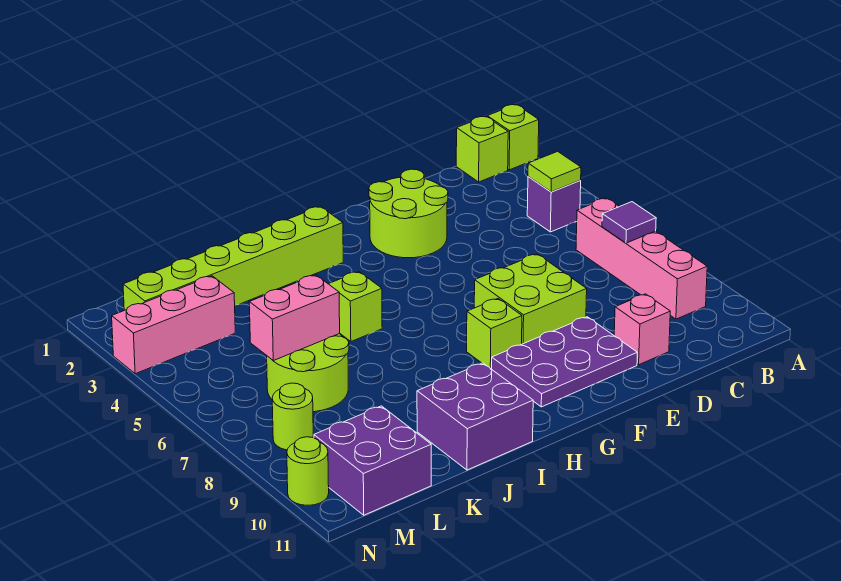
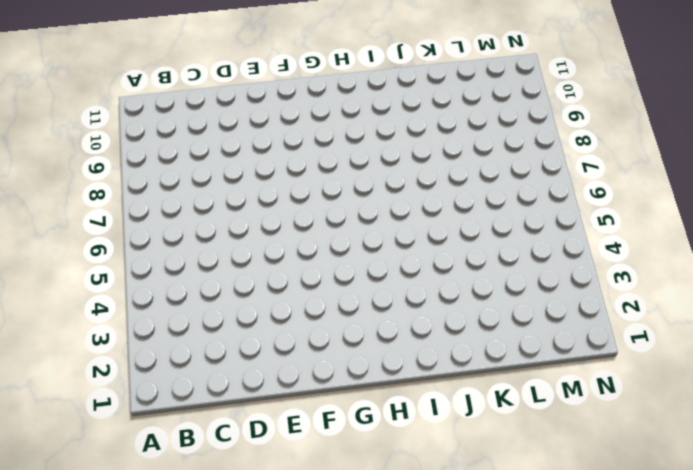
none -> lime brick A1 level 1
none -> lime brick B1 level 1
none -> purple brick B4 level 1

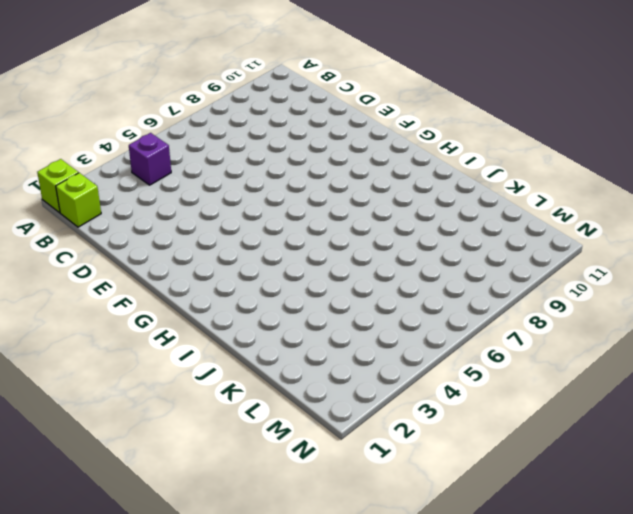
none -> pink brick B6:B9 level 1
none -> pink brick D10 level 1
none -> lime round brick E2:F3 level 1

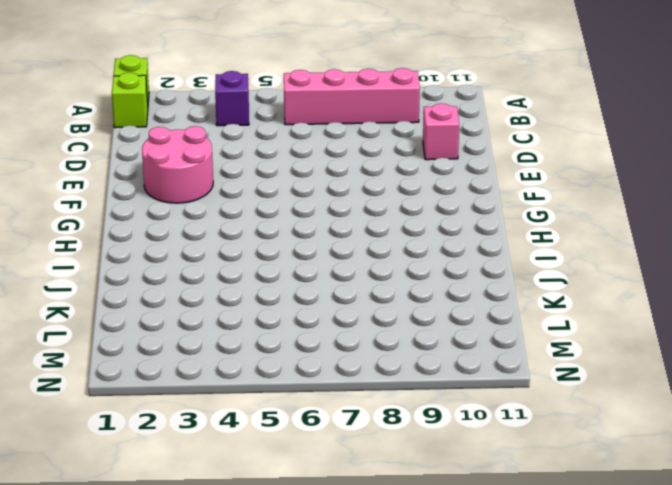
pink round brick E2:F3 level 1 -> lime round brick E2:F3 level 1
none -> lime brick E7:F8 level 1
none -> purple plate E9:G10 level 1
none -> lime brick G8 level 1

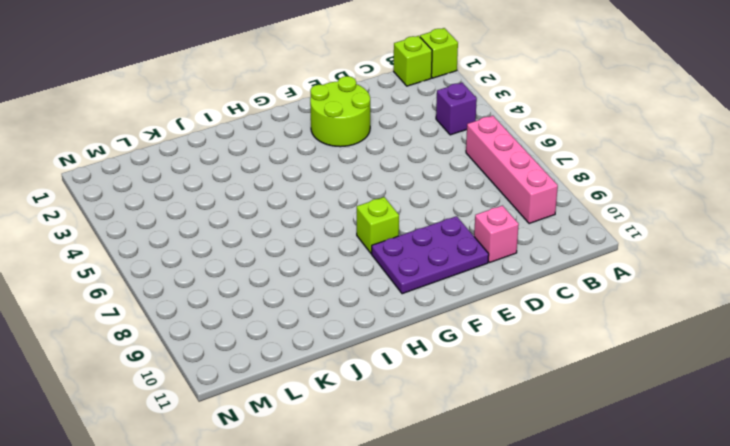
none -> lime brick E7:F8 level 1
none -> lime brick H2:M2 level 1
none -> lime brick I5 level 1

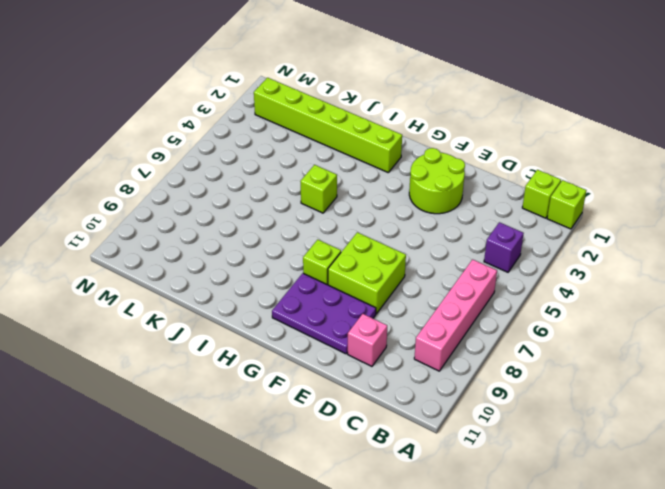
none -> purple brick I10:J11 level 1
none -> lime round brick K6:L7 level 1
none -> pink brick L3:N3 level 1

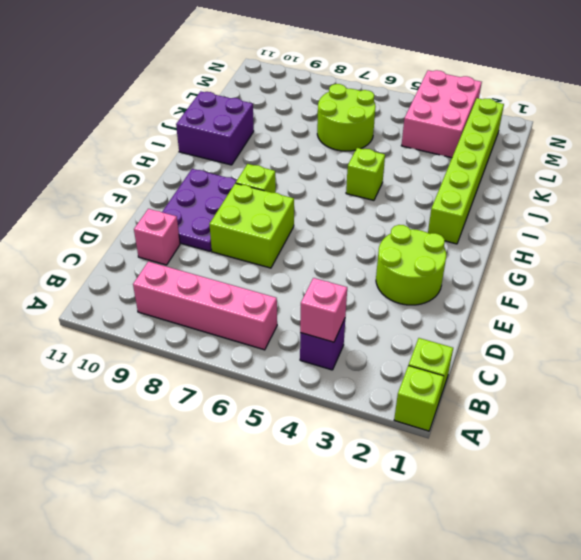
pink brick B4 level 2 -> lime tile B4 level 2
pink brick L3:N4 level 1 -> pink brick L3:N3 level 1
none -> purple brick L10:M11 level 1
none -> lime round brick M8 level 1
none -> lime round brick N10 level 1

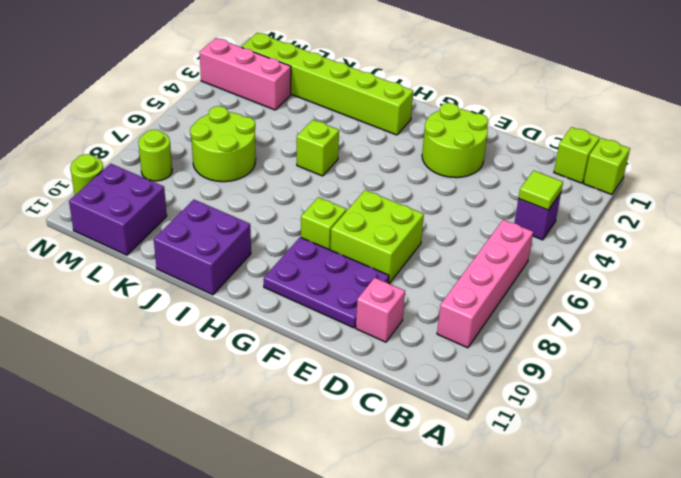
none -> purple tile B7 level 2
none -> pink brick K6:L6 level 2

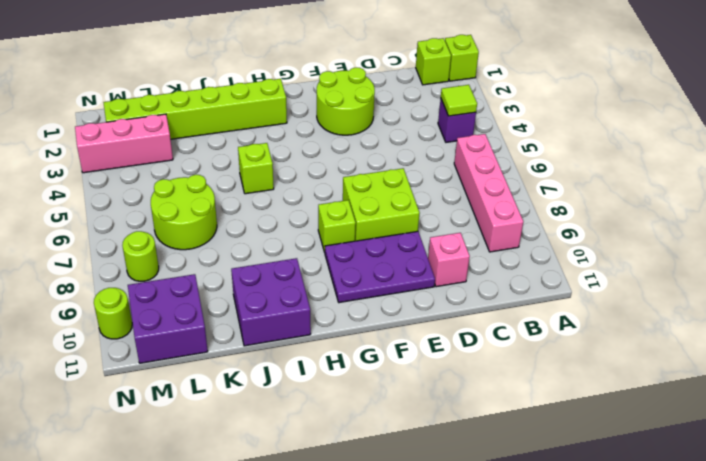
none -> purple tile B7 level 2
none -> pink brick K6:L6 level 2

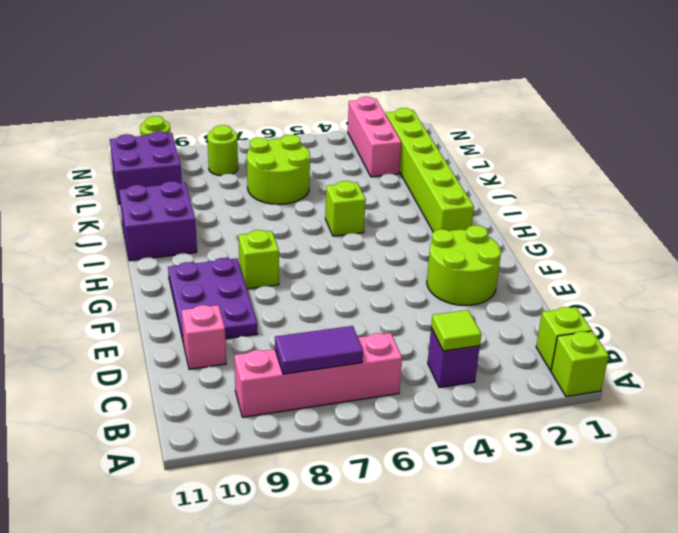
purple tile B7:B8 level 2 -> purple tile B7 level 2
none -> lime brick E7:F8 level 1
none -> pink brick K6:L6 level 2

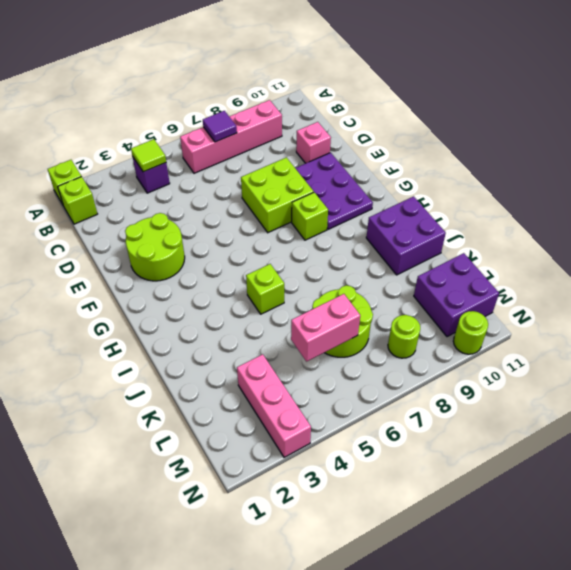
pink brick L5:L6 level 2 -> pink brick K6:L6 level 2
none -> lime brick H2:M2 level 1

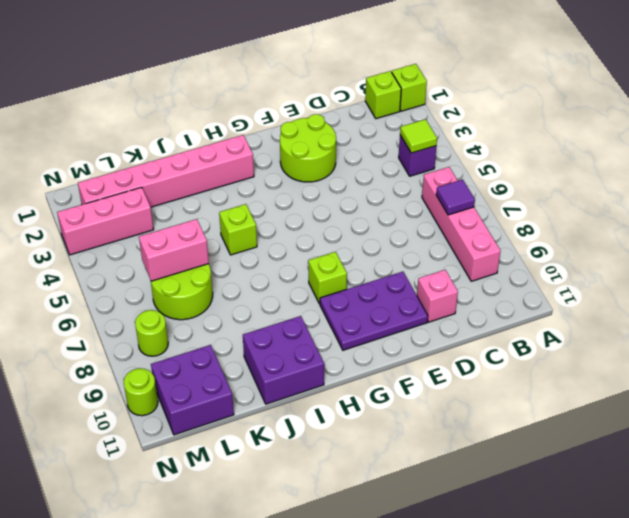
pink brick H2:M2 level 1 -> lime brick H2:M2 level 1
none -> lime brick E7:F8 level 1

